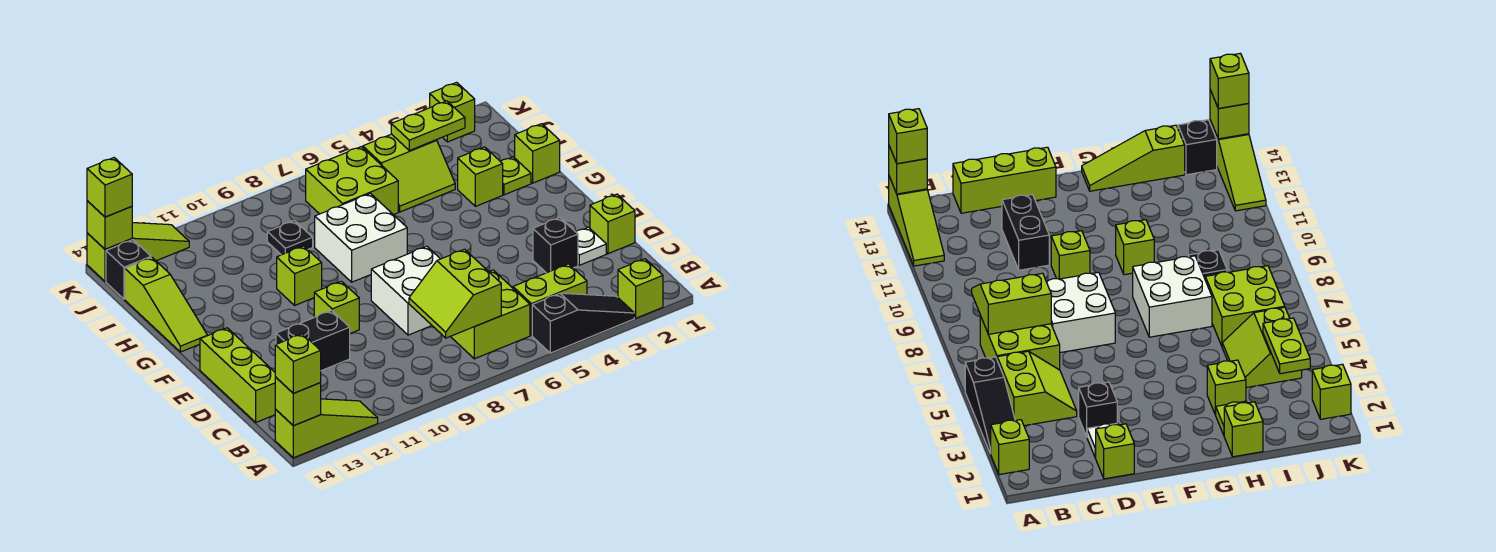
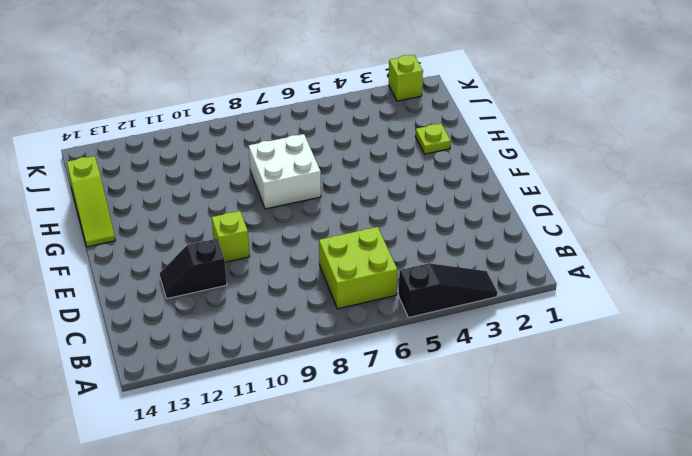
black slope D11:D12 level 1 top 11 -> black brick D11:D12 level 1
none -> lime brick A2 level 1
none -> lime slope A12:A14 level 1 top 14
none -> lime slope B4:C5 level 1 top B
none -> lime brick C14:E14 level 1

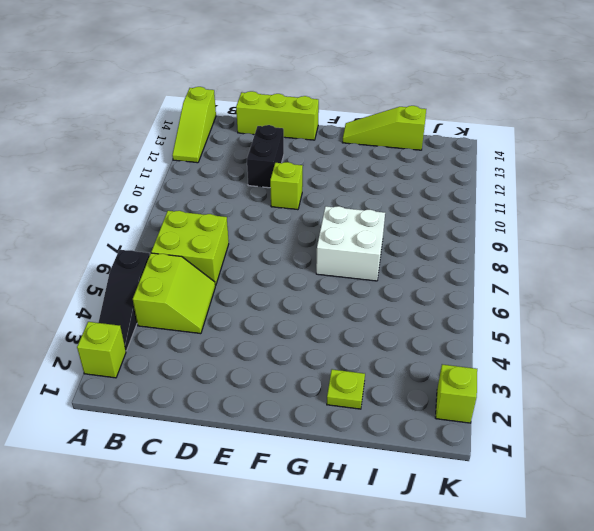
none -> lime brick D1 level 1
none -> white plate D2 level 1
none -> black brick D3 level 1
none -> white brick D7:E8 level 1

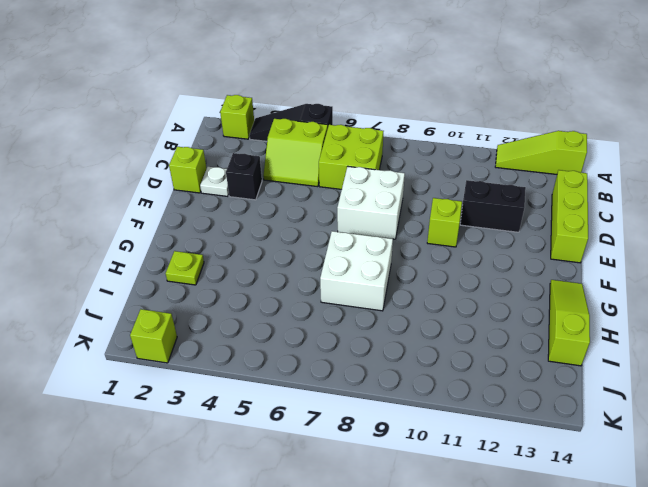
none -> lime brick G10 level 1
none -> lime brick H1 level 1
none -> lime brick H3 level 1
none -> lime slope I4:J5 level 1 top J

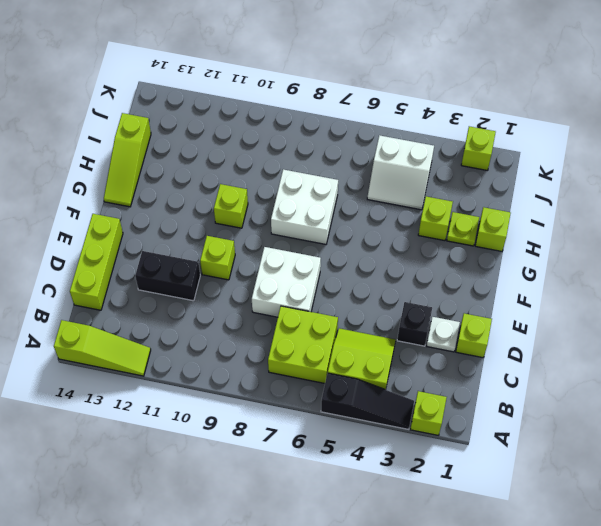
white slope I4:J5 level 1 top J -> lime slope I4:J5 level 1 top J
none -> lime brick I6:J7 level 1
none -> black plate I9 level 1
none -> black brick J14 level 1
none -> lime slope K12:K14 level 1 top 14

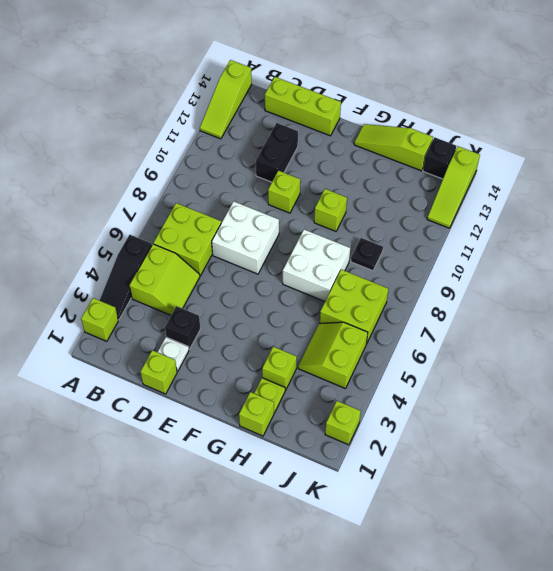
none -> lime brick A14 level 2
none -> lime slope B7:C8 level 2 top 7
none -> lime plate J3:J4 level 2
none -> lime brick K14 level 2

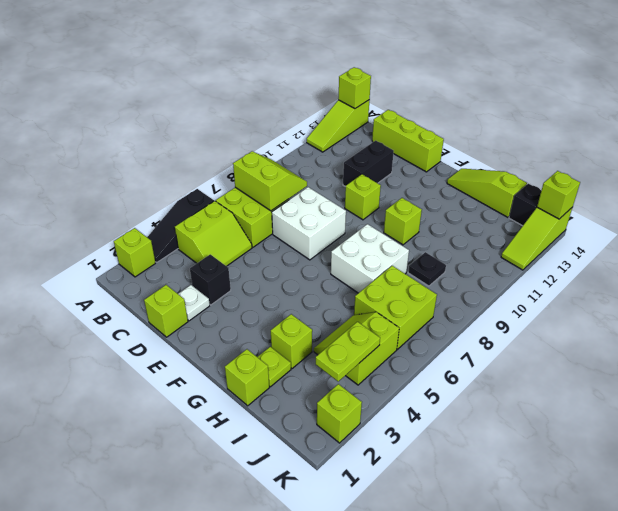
none -> lime brick A14 level 3
none -> lime brick K14 level 3

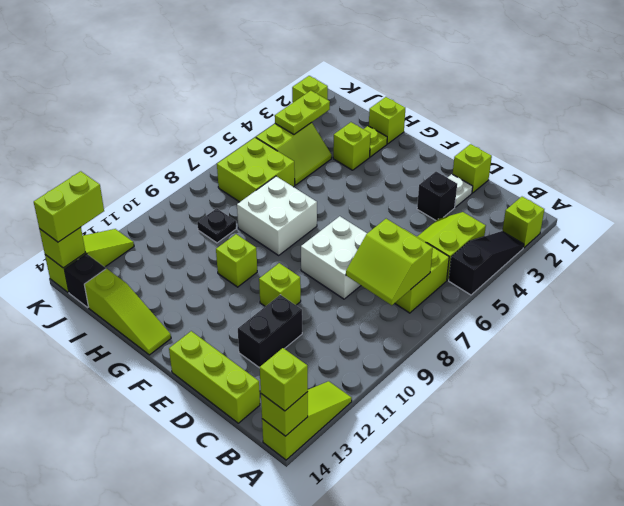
lime brick K13:K14 level 3 -> lime brick K14 level 3

